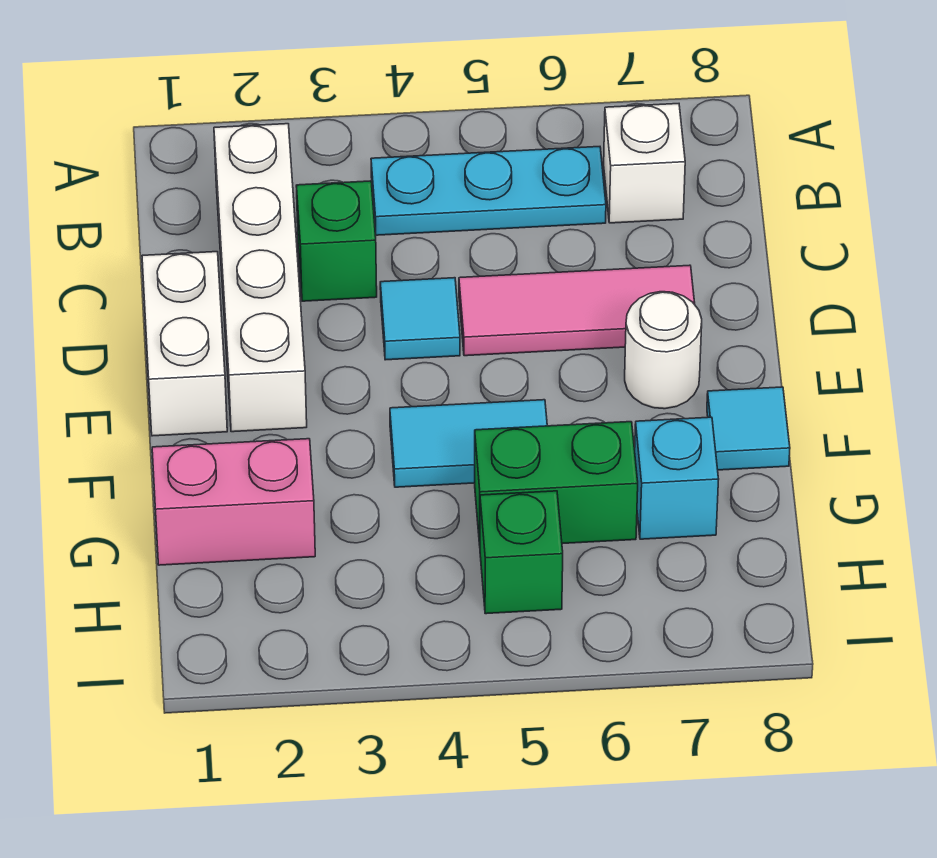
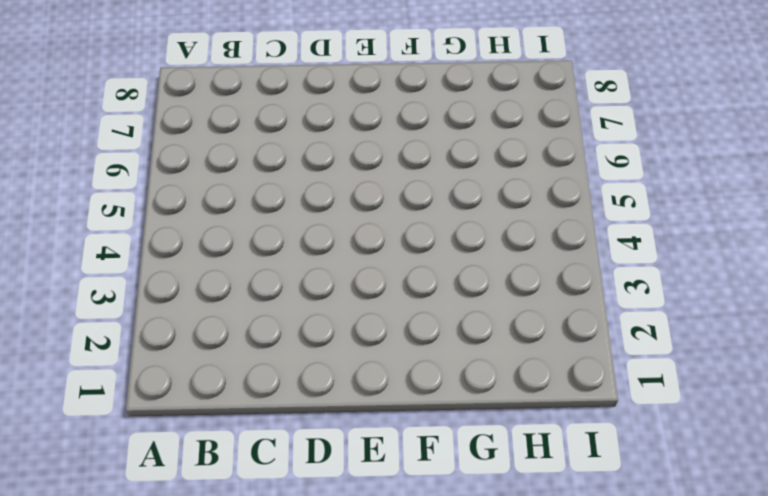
none -> white brick B2:E2 level 1
none -> cyan plate B4:B6 level 1
none -> white brick B7 level 1

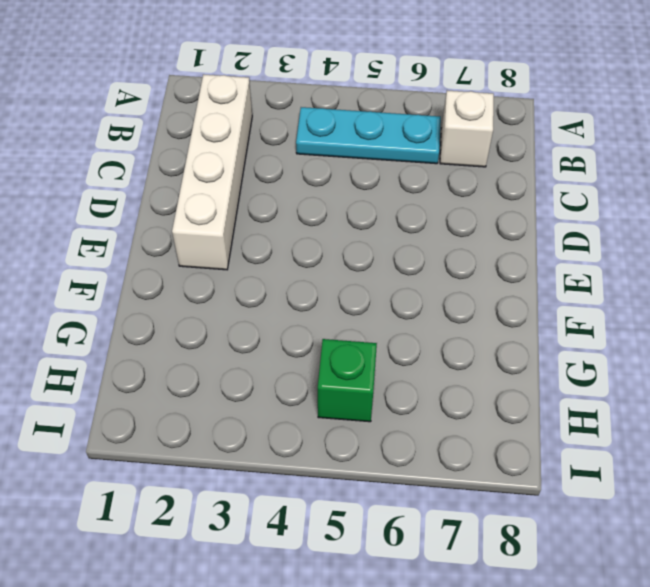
none -> green brick C3 level 1
none -> white brick D1:E1 level 1
none -> cyan tile D4 level 1

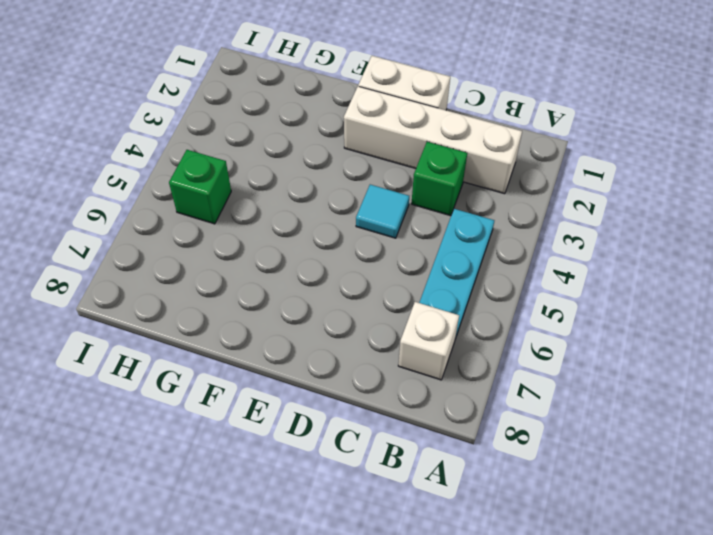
none -> pink tile D5:D7 level 1
none -> white round brick E7 level 1
none -> cyan tile F4:F5 level 1

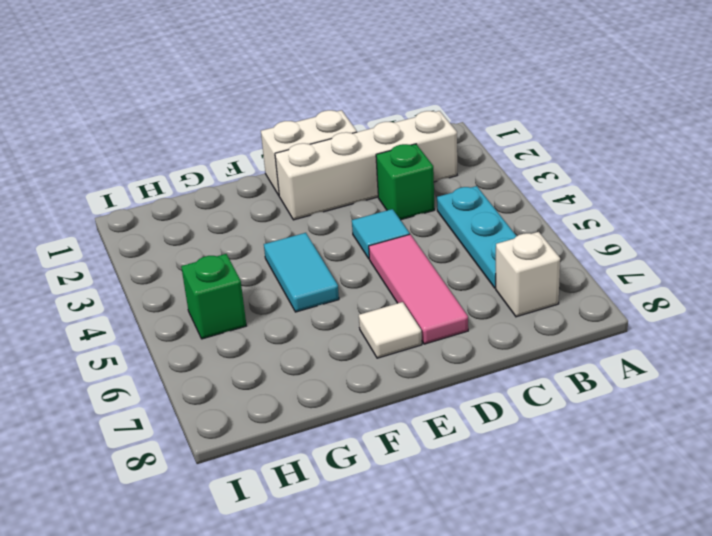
white tile E7 level 1 -> white round brick E7 level 1
none -> cyan tile F8 level 1
none -> pink brick G1:G2 level 1
none -> green brick G5:G6 level 1

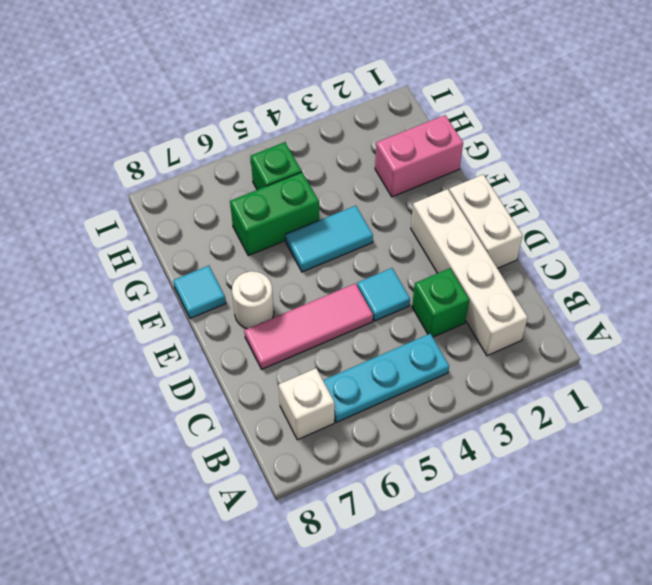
none -> cyan brick G7 level 1

